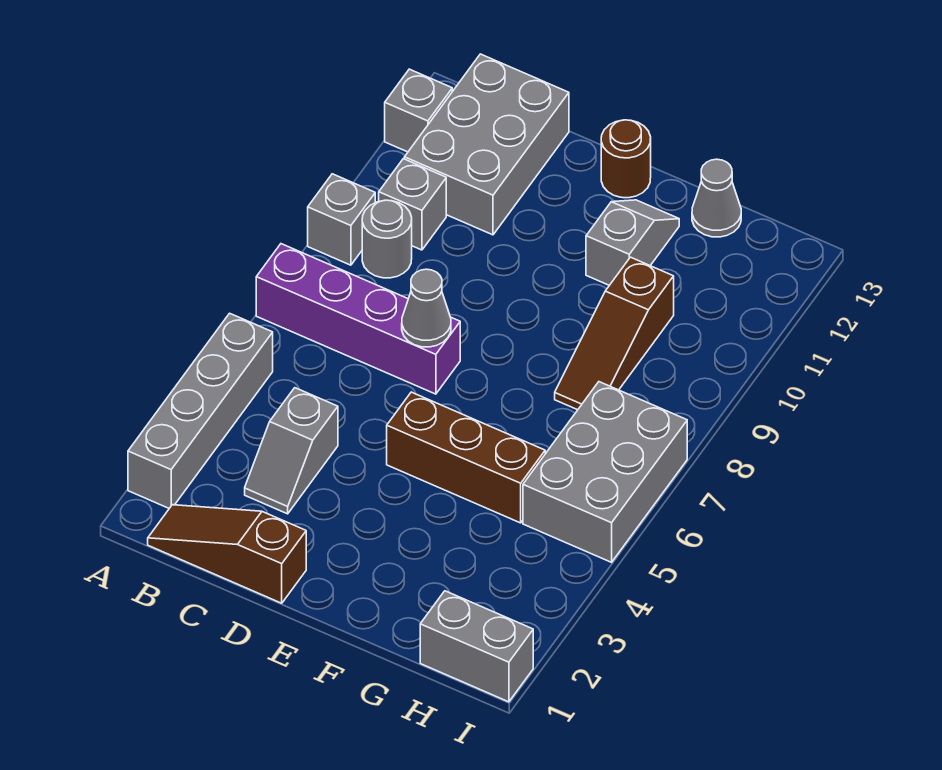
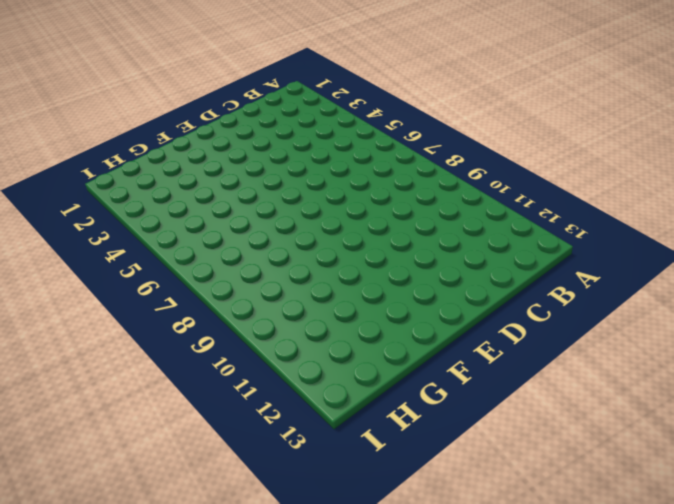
none -> grey brick A2:A5 level 1
none -> purple brick A7:D7 level 1
none -> grey brick A9 level 1

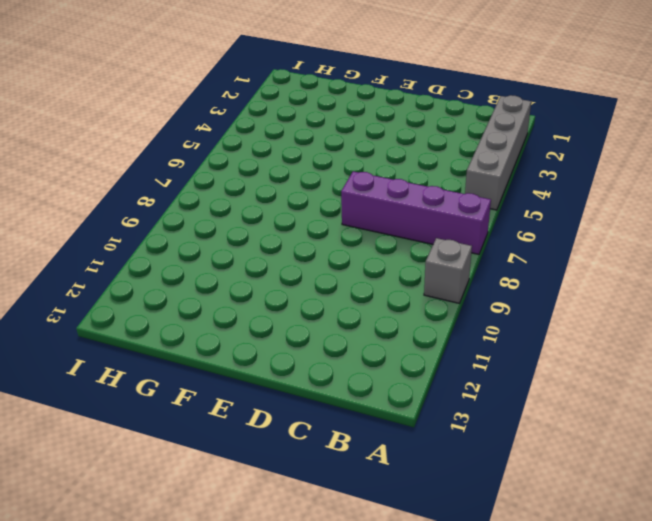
none -> grey brick A12 level 1
none -> brown slope B1:D1 level 1 top D
none -> grey round brick B9 level 1

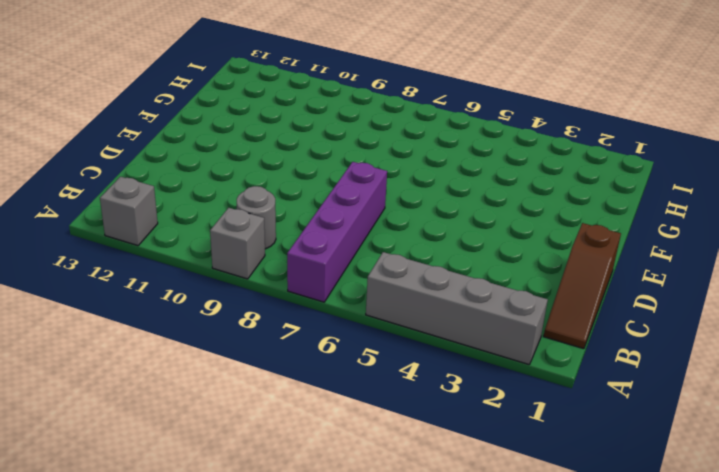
none -> grey brick B10 level 1
none -> grey brick B11:C13 level 1
none -> grey slope C3:C4 level 1 top 4

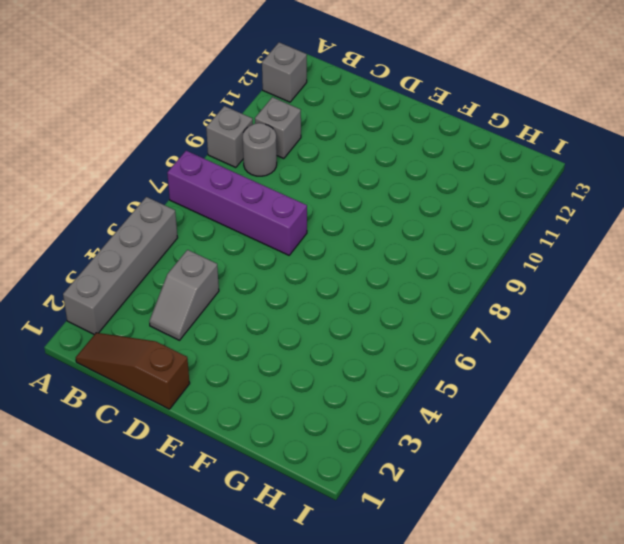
none -> grey brick B11:C13 level 1
none -> brown brick E5:G5 level 1
none -> brown round brick E13 level 1

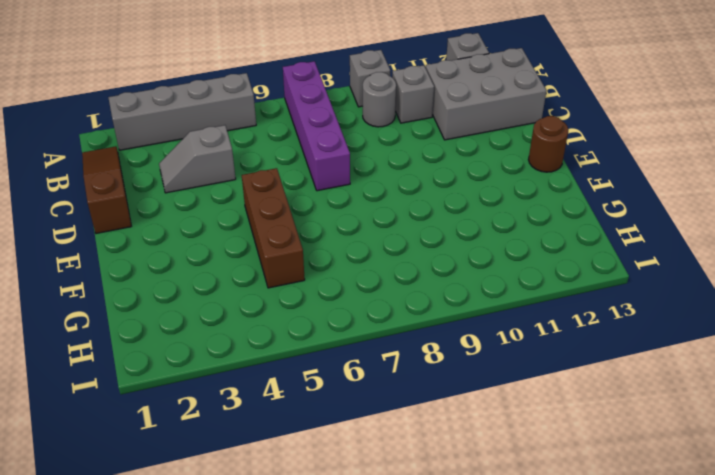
none -> grey slope F11:F12 level 1 top 11
none -> brown slope G8:G10 level 1 top 10
none -> grey cone G13 level 1

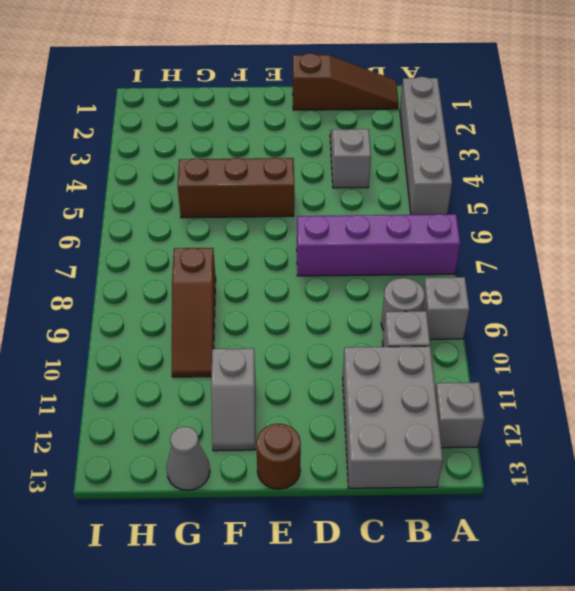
brown slope G8:G10 level 1 top 8 -> brown slope G8:G10 level 1 top 10
none -> grey brick H1:I1 level 1
none -> grey brick H5:I7 level 1
none -> grey cone D7 level 2

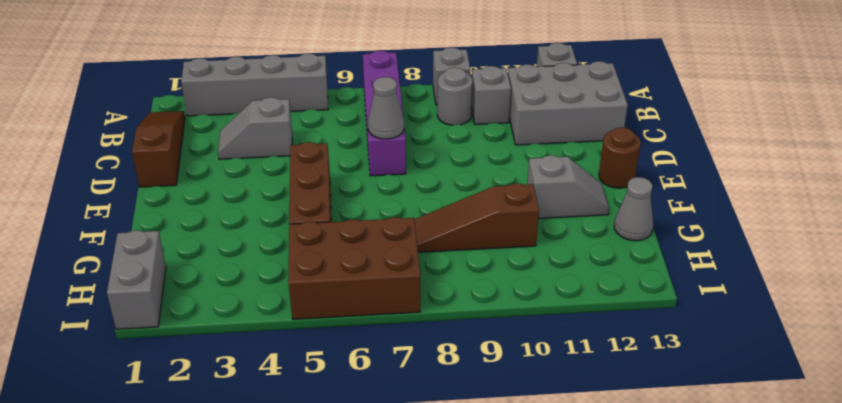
brown brick H5:I7 level 1 -> grey brick H5:I7 level 1

